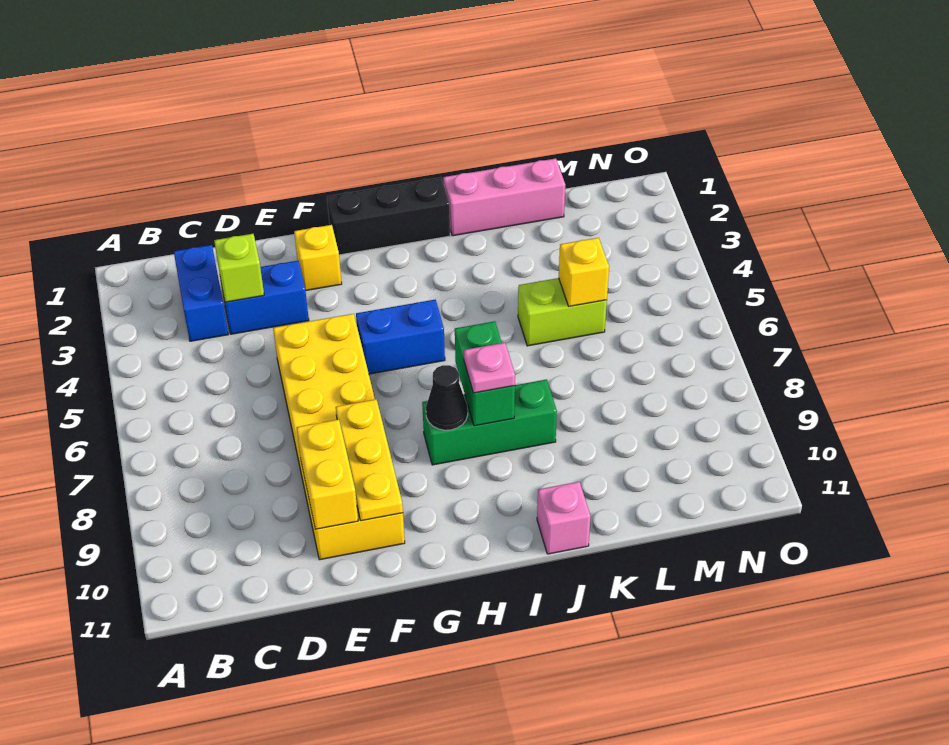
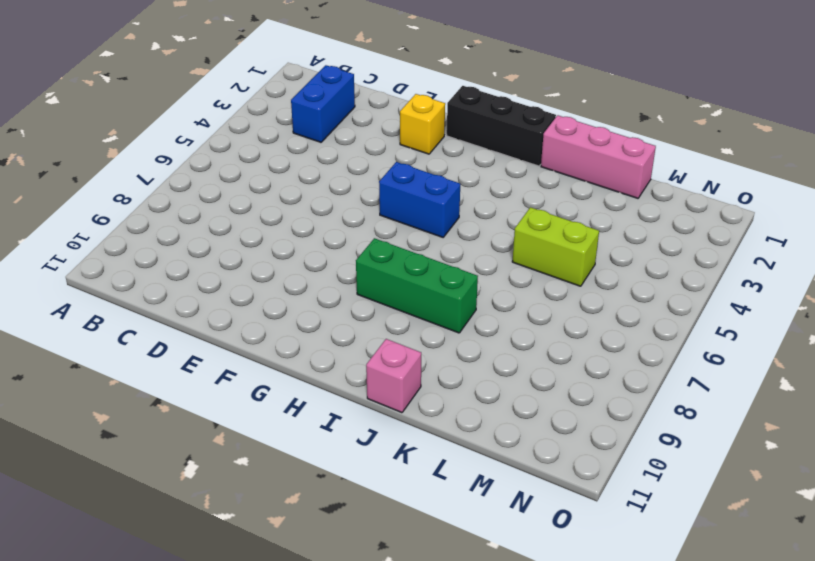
none -> blue brick D3:E3 level 1
none -> yellow brick E5:F10 level 1
none -> lime brick D3 level 2

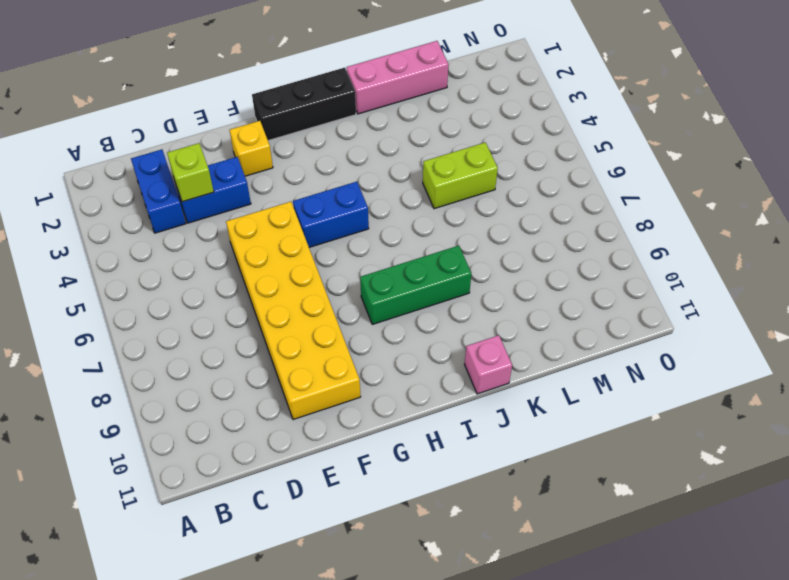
none -> yellow brick E9:E10 level 2
none -> yellow plate F8:F10 level 2
none -> black cone H8 level 2

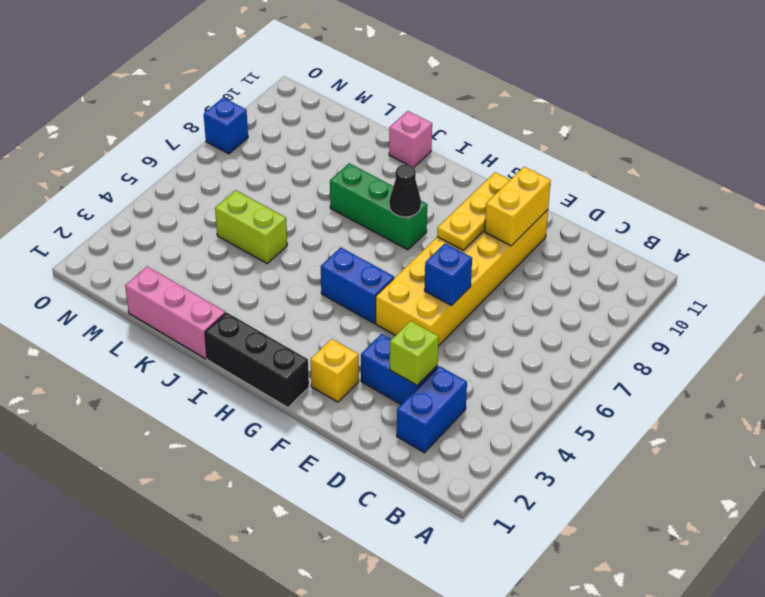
blue brick E6 level 2 -> none
blue brick O8 level 1 -> none
none -> green brick I7:I8 level 2
none -> yellow brick L5 level 2
none -> pink plate I8 level 3

